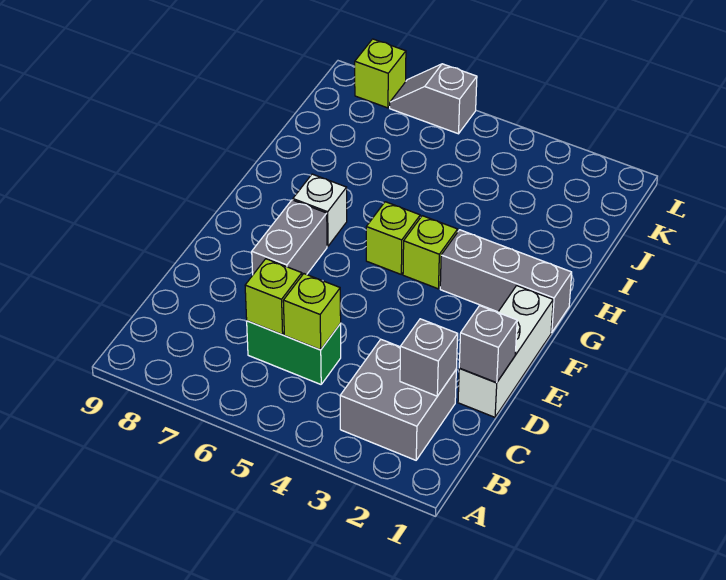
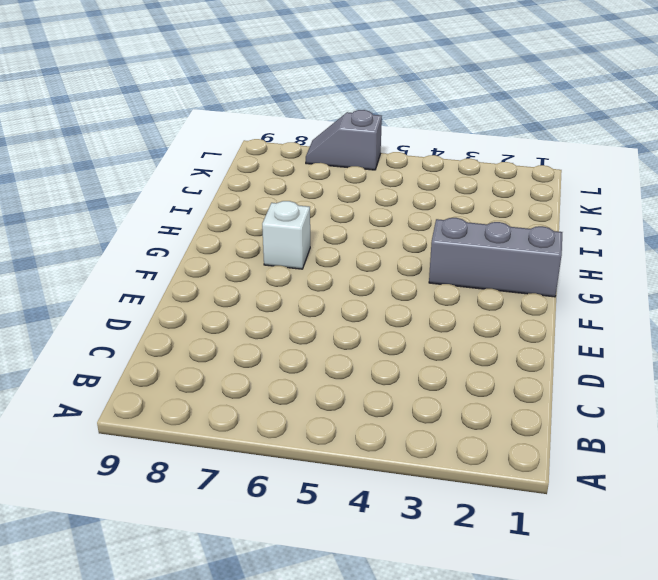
none -> grey brick B2:C3 level 1
none -> green brick C5:C6 level 1
none -> white brick D1:F1 level 1

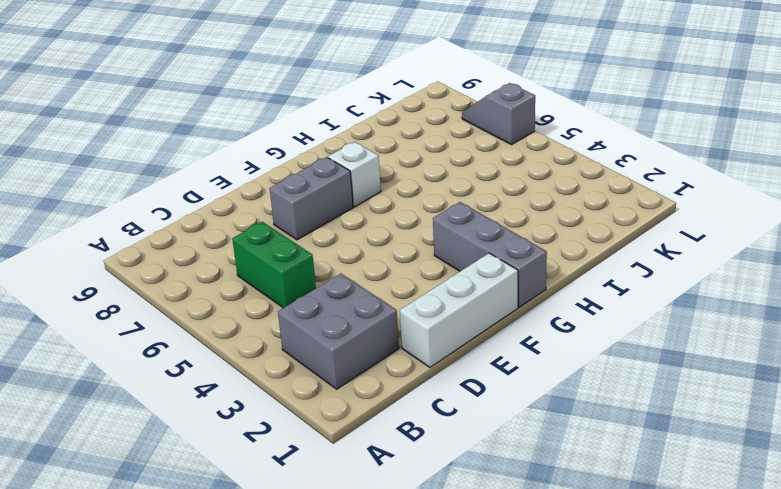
none -> lime brick G4 level 1
none -> lime brick G5 level 1
none -> lime brick L8 level 1

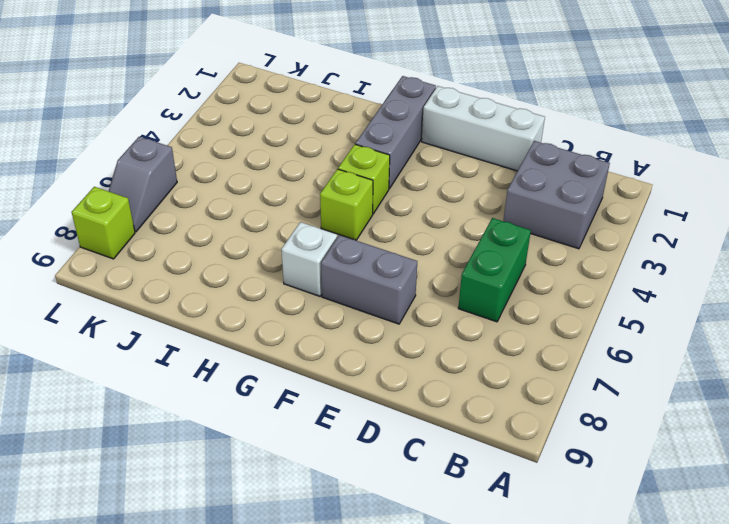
none -> grey brick C2 level 2
none -> lime brick C5 level 2
none -> lime brick C6 level 2

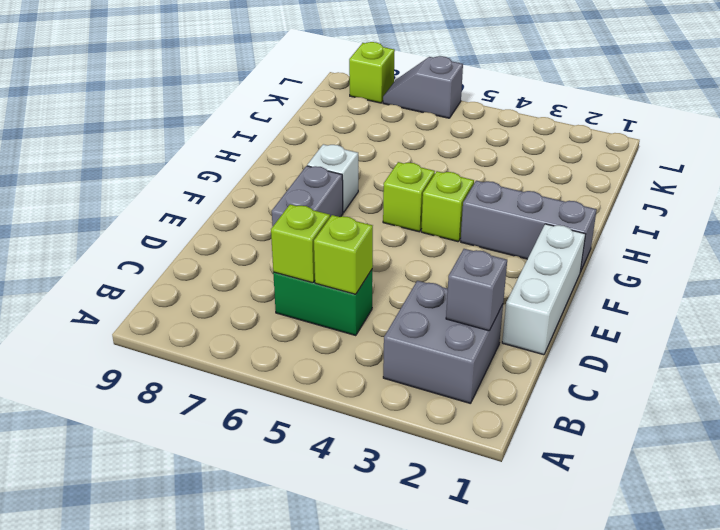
none -> grey brick D1 level 2

